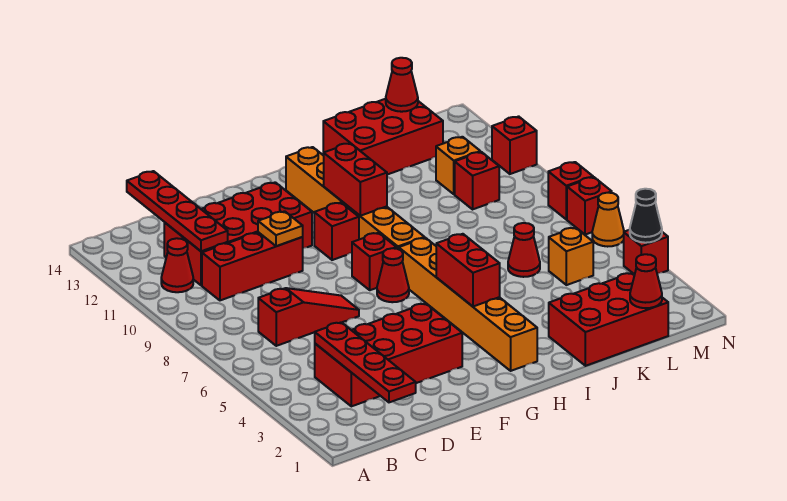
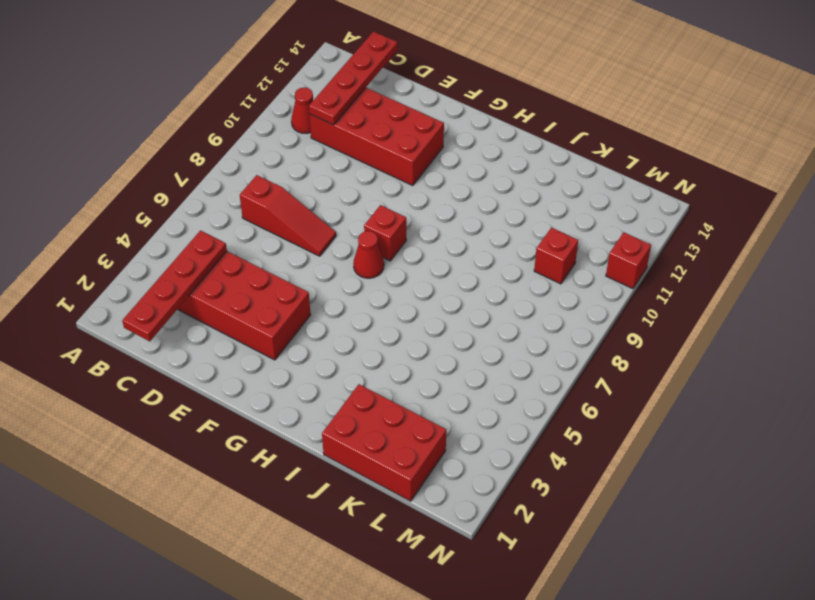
none -> red brick C10:E10 level 1
none -> red brick G10 level 1
none -> orange brick H2:H7 level 1

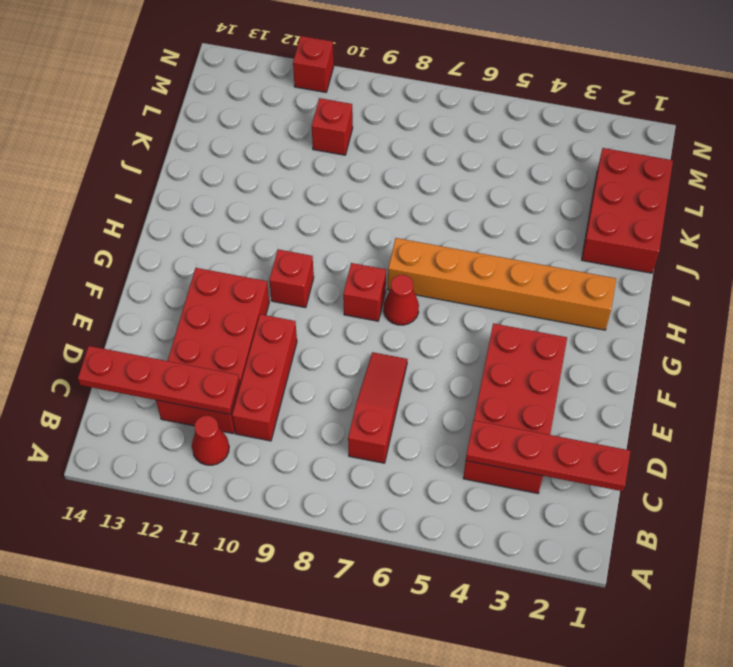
none -> orange brick H8:H13 level 1
none -> red brick J13:L14 level 1
none -> red cone K6 level 1

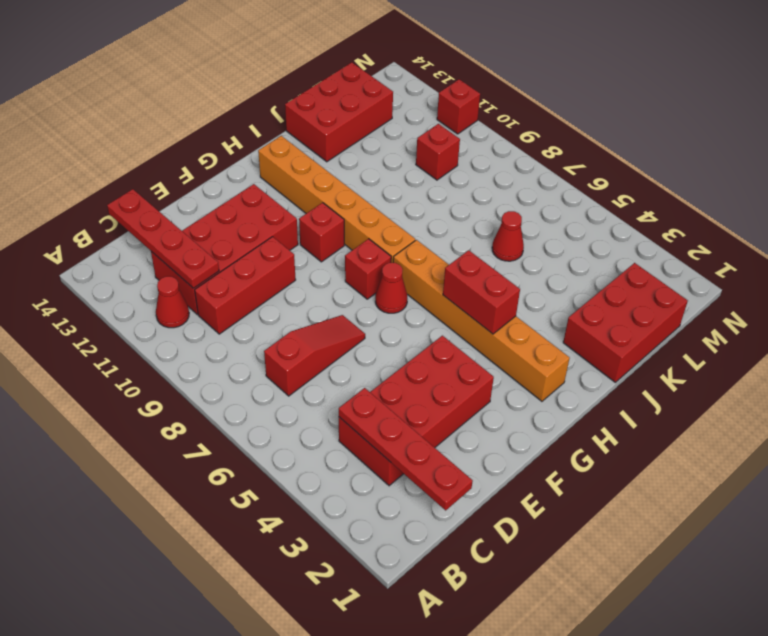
none -> orange brick L5 level 1
none -> orange brick L11 level 1
none -> red brick N4 level 1

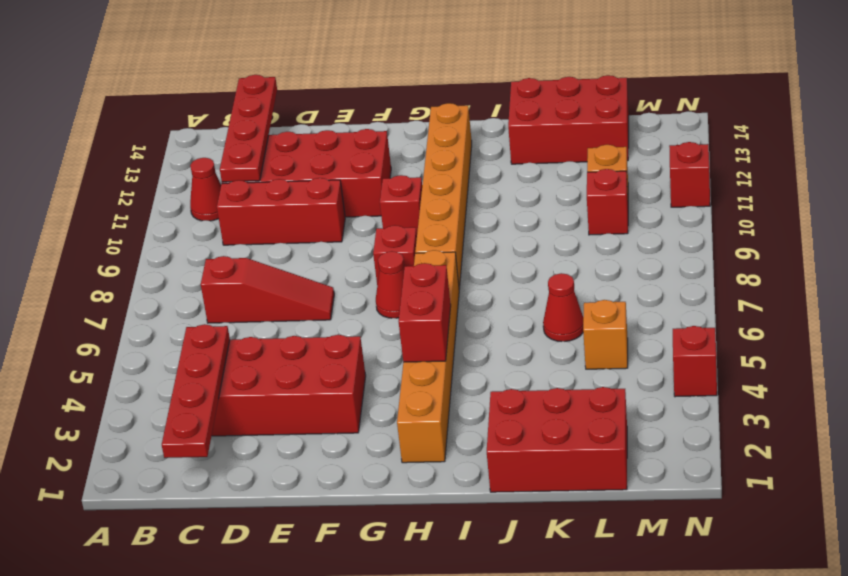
none -> orange cone N6 level 1
none -> red brick N7 level 1
none -> red brick N8 level 1

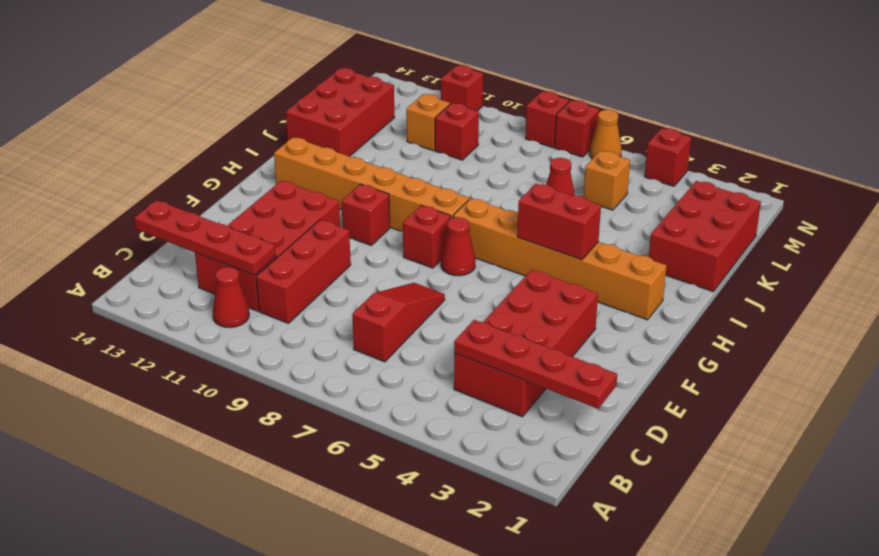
none -> orange plate E10 level 2
none -> red brick H10:H11 level 2
none -> red cone L1 level 2

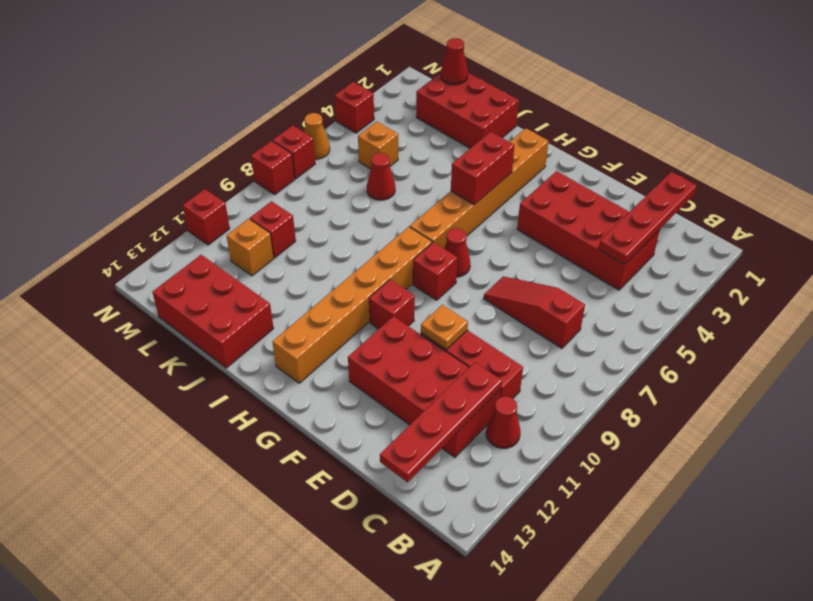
none -> red brick H10:H11 level 2
none -> red cone L14 level 2
none -> black cone N4 level 2

